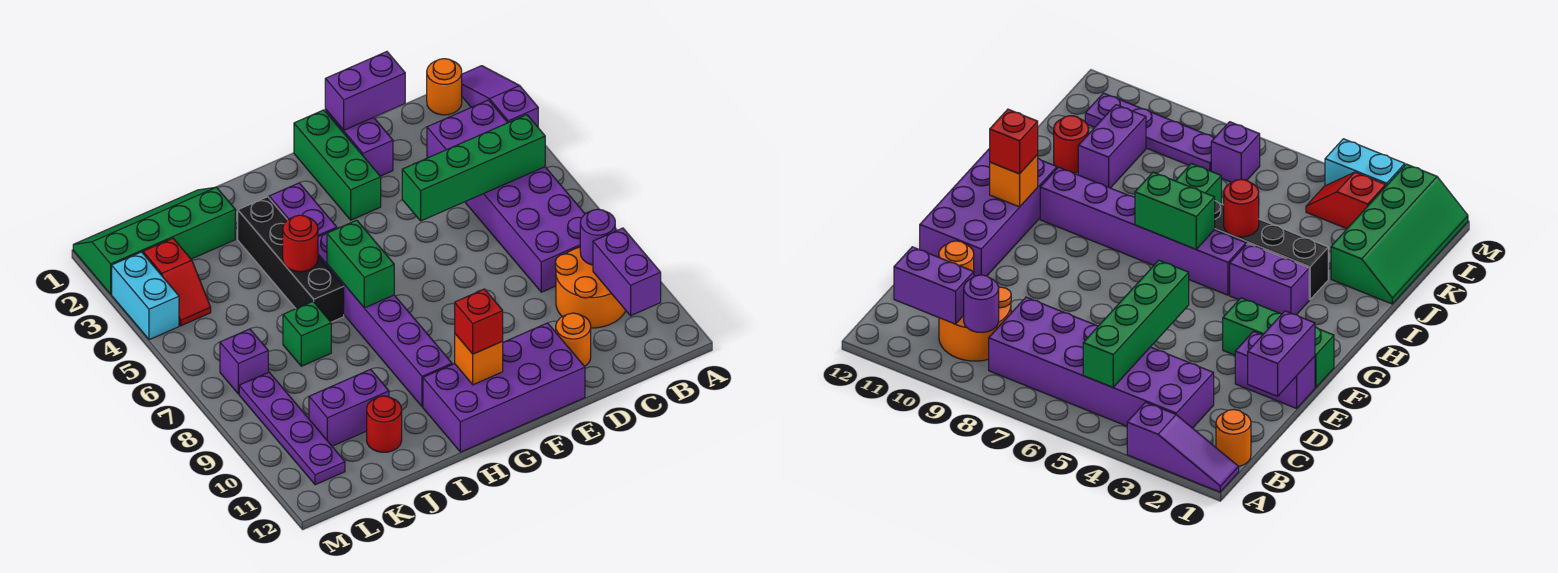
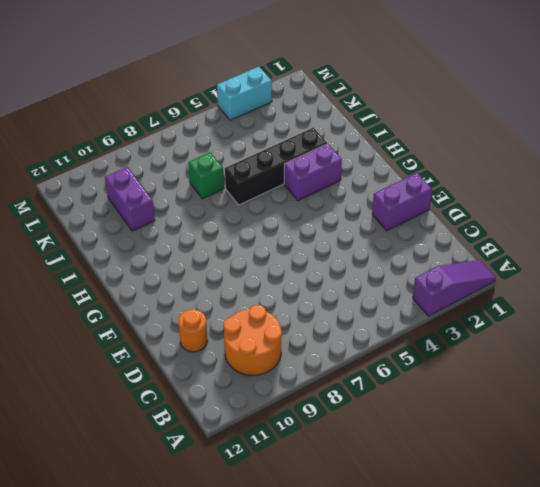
none -> orange round brick B1 level 1
none -> purple brick B3:C8 level 1
none -> purple brick E11:H12 level 1

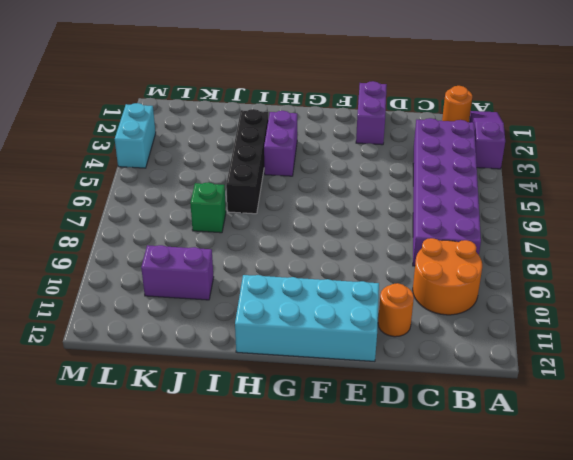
cyan brick E11:H12 level 1 -> purple brick E11:H12 level 1
none -> green brick F1:F3 level 1
none -> purple brick H5:H10 level 1
none -> green slope J1:M2 level 1 top 2

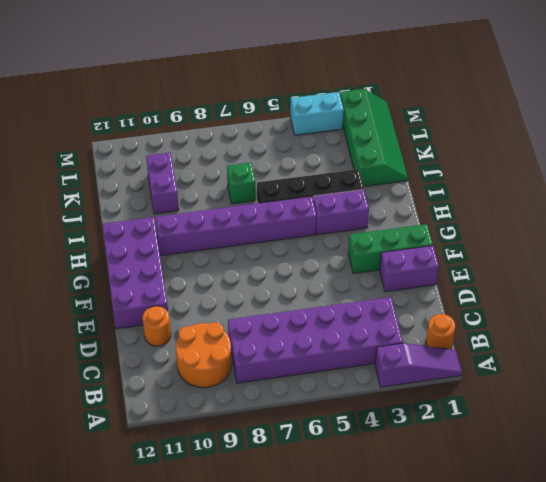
none -> red round brick J11 level 1
none -> red slope L3:L4 level 1 top 3
none -> purple brick L7 level 1

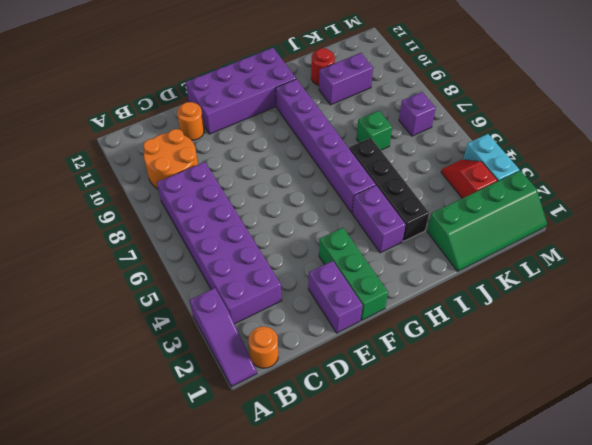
none -> purple plate L8:L11 level 1
none -> green brick B5:E5 level 2
none -> purple round brick B9 level 2

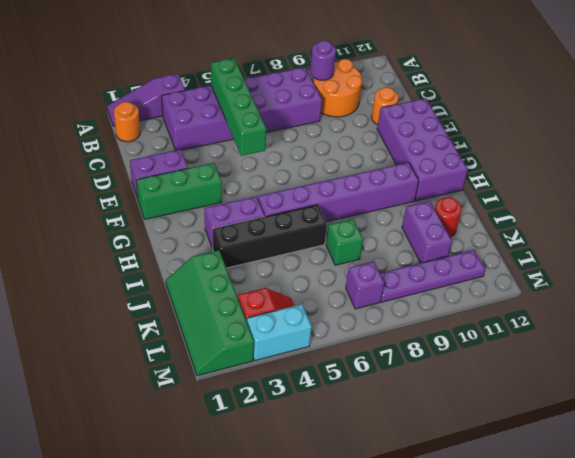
none -> purple brick B10:B11 level 2
none -> purple brick D1:E1 level 2
none -> orange brick G11 level 2

